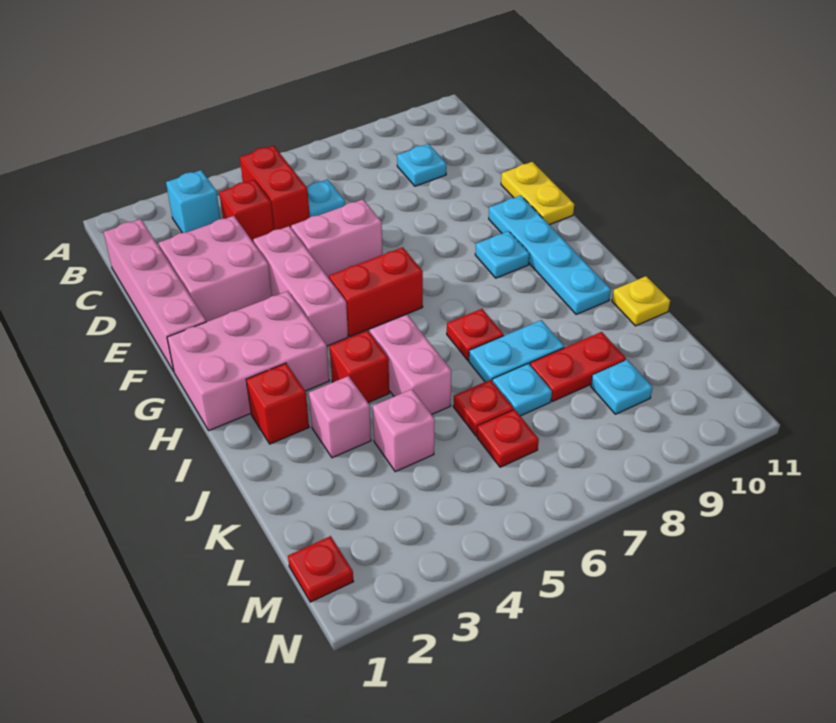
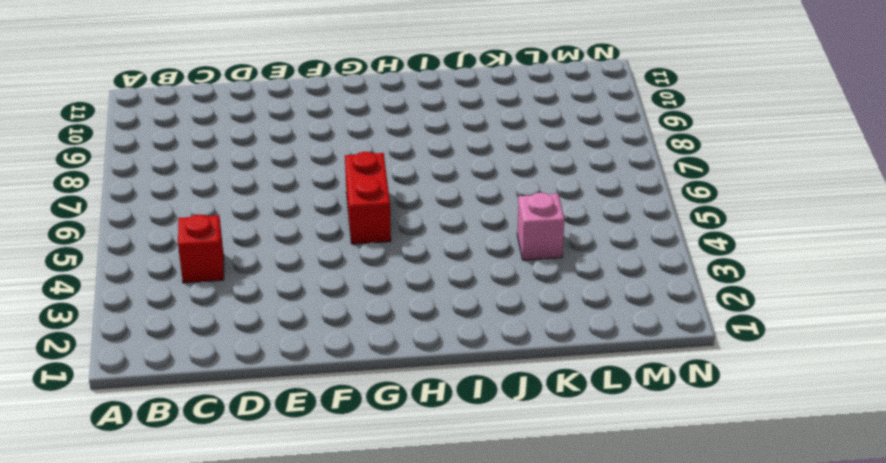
none -> cyan brick B3 level 1
none -> red brick B5:C5 level 1
none -> pink brick C1:F1 level 1

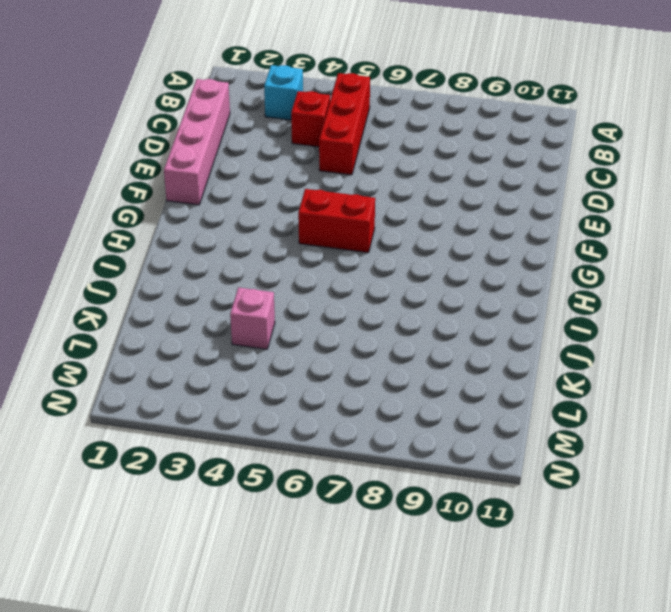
red brick B5:D5 level 1 -> red brick B5:C5 level 1
none -> cyan plate C6 level 1
none -> cyan plate C9 level 1
none -> pink brick D2:E3 level 1

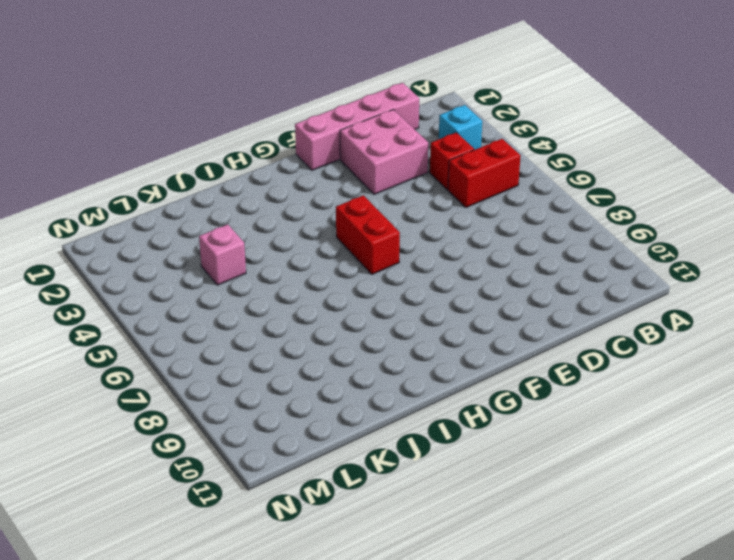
none -> cyan plate C6 level 1
none -> cyan plate C9 level 1
none -> pink brick E4:G4 level 1

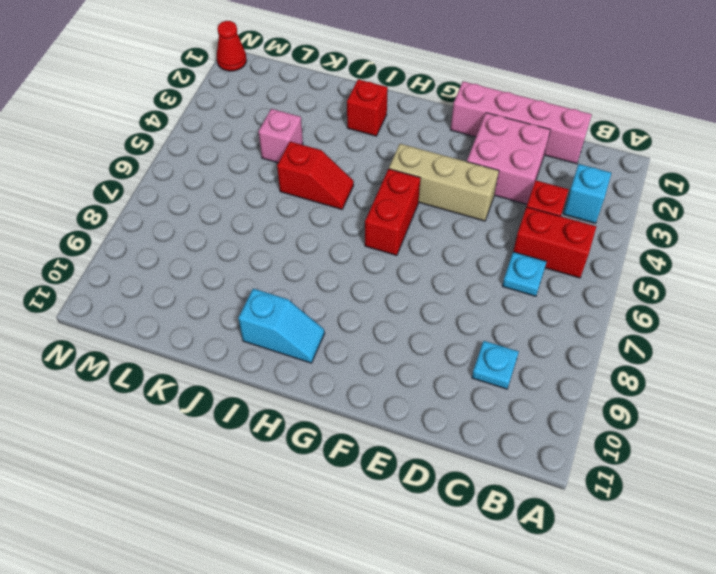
tan brick E4:G4 level 1 -> pink brick E4:G4 level 1
cyan slope H10:I10 level 1 top I -> cyan plate F10:I10 level 1
red slope I5:J5 level 1 top J -> pink brick I5:J5 level 1
red cone N1 level 1 -> none
none -> pink brick E5:E6 level 1
none -> yellow plate E11:F11 level 1
none -> pink brick G1:H3 level 1

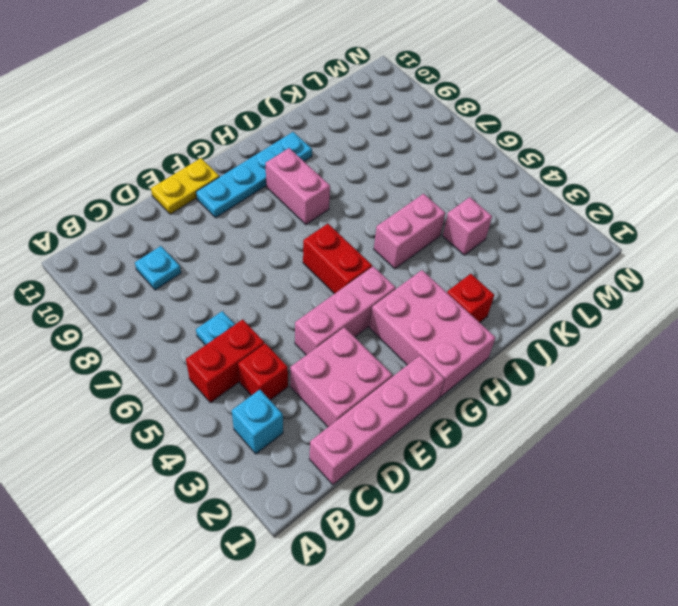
pink brick H8:H9 level 1 -> pink brick E5:E6 level 1
none -> cyan plate G9 level 1
none -> red brick I4 level 1
none -> red plate I7 level 1

